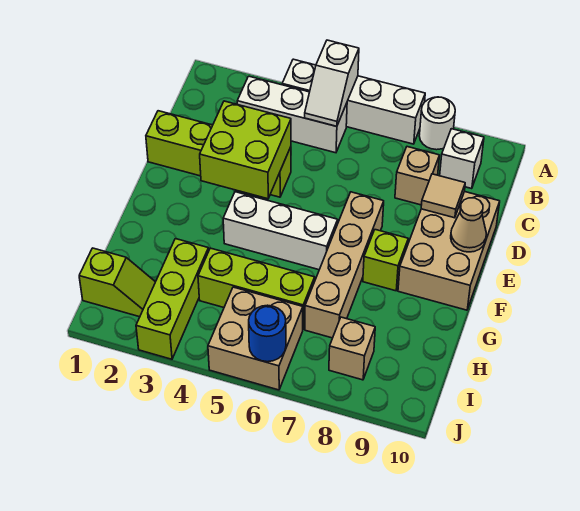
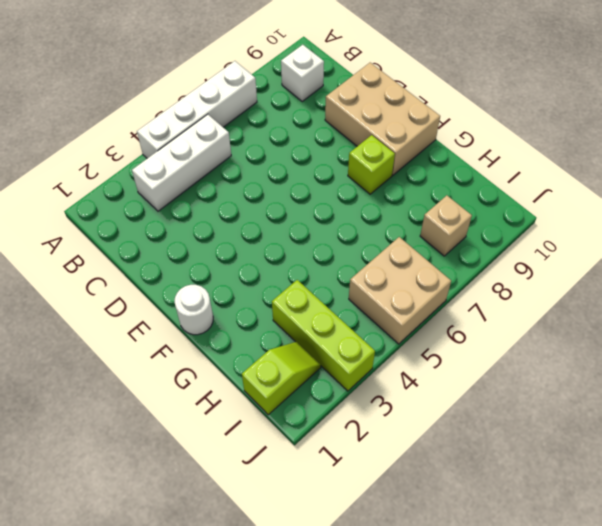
white round brick F1 level 1 -> white round brick A8 level 1
none -> tan brick C8 level 1
none -> lime brick D1:D4 level 1
none -> tan brick E7:H7 level 1

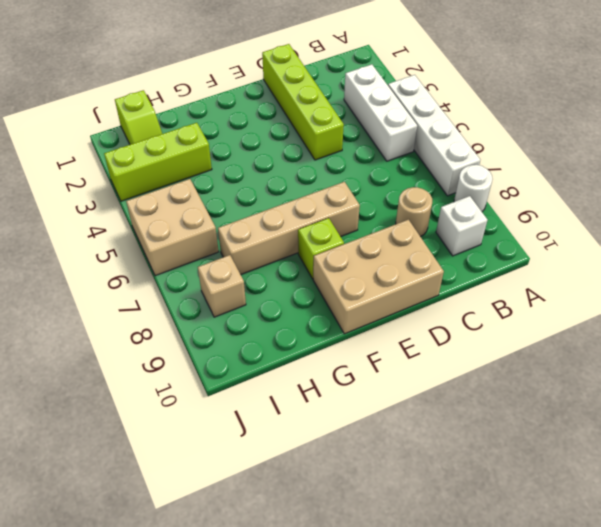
tan round brick C8 level 1 -> tan brick C8 level 1
none -> white brick F4:F6 level 1
none -> lime brick H4:H6 level 1
none -> white slope A5:B5 level 2 top A

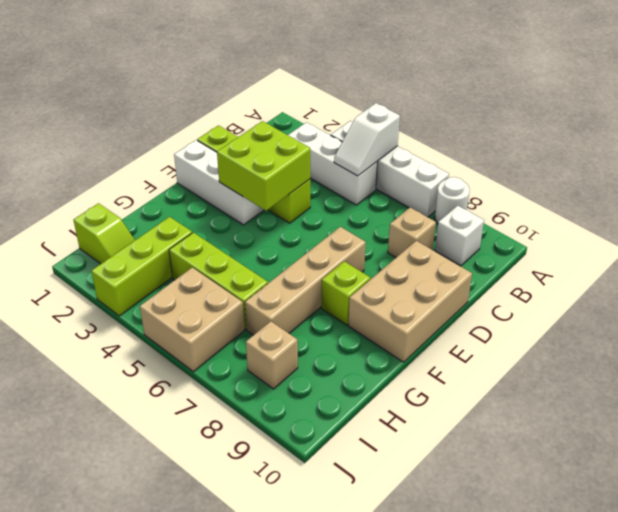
white brick E1:E3 level 1 -> white brick F4:F6 level 1
none -> tan tile D9 level 2
none -> tan cone E10 level 2
none -> blue round brick J6 level 2

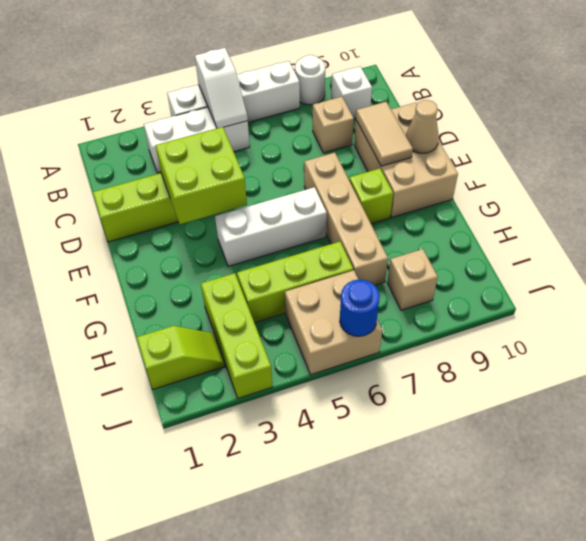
tan tile D9:E9 level 2 -> tan tile D9 level 2

